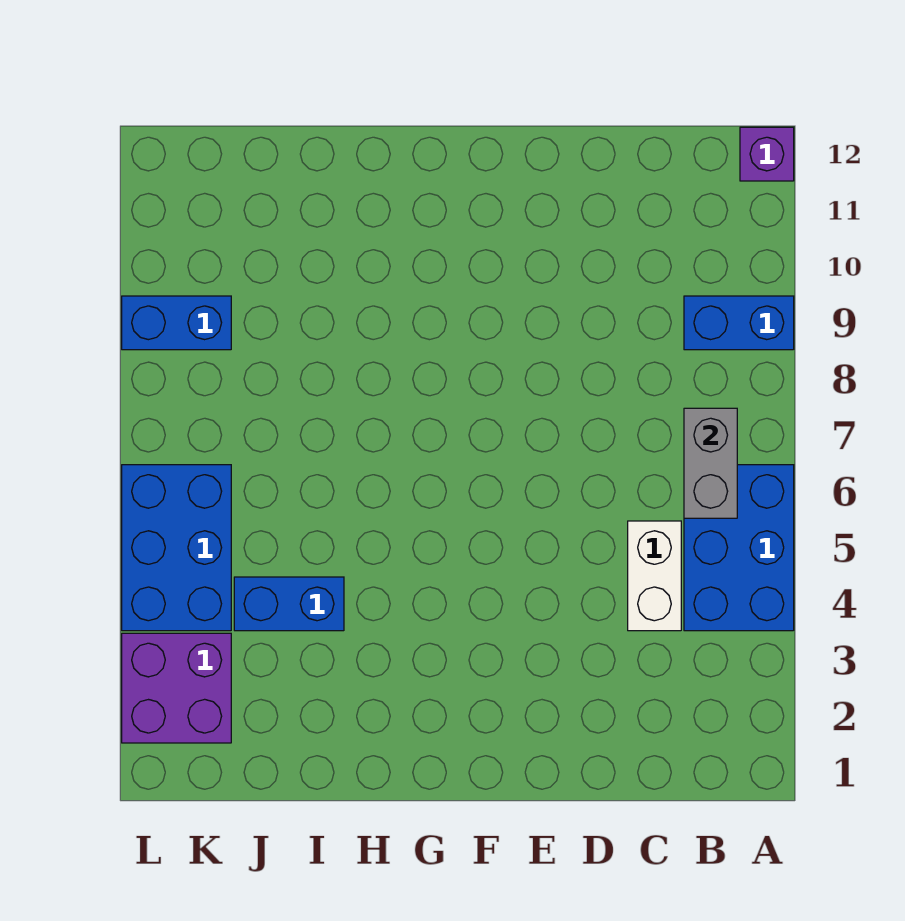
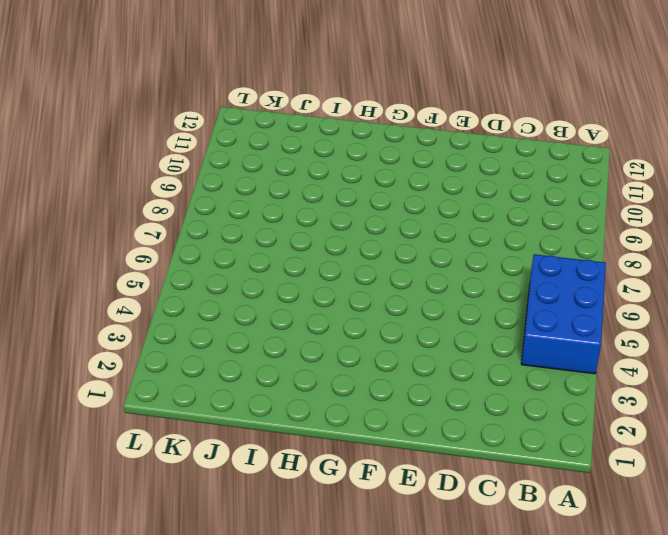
none -> blue brick A9:B9 level 1
none -> purple brick A12 level 1

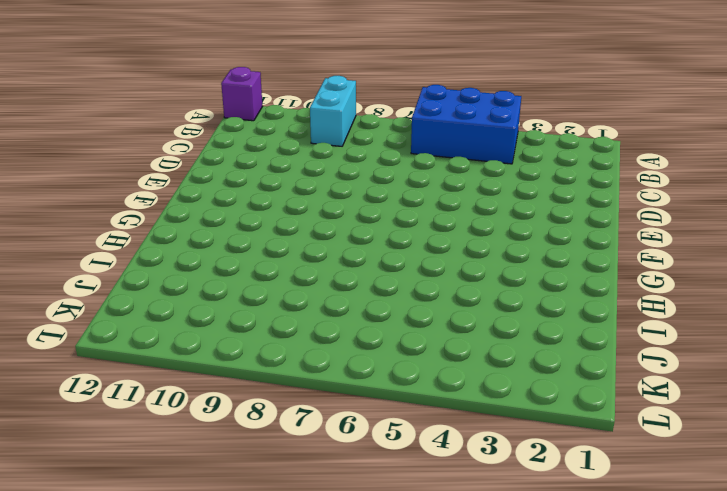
cyan brick A9:B9 level 1 -> blue brick A9:B9 level 1
none -> white brick C4:C5 level 1
none -> blue brick I4:J4 level 1

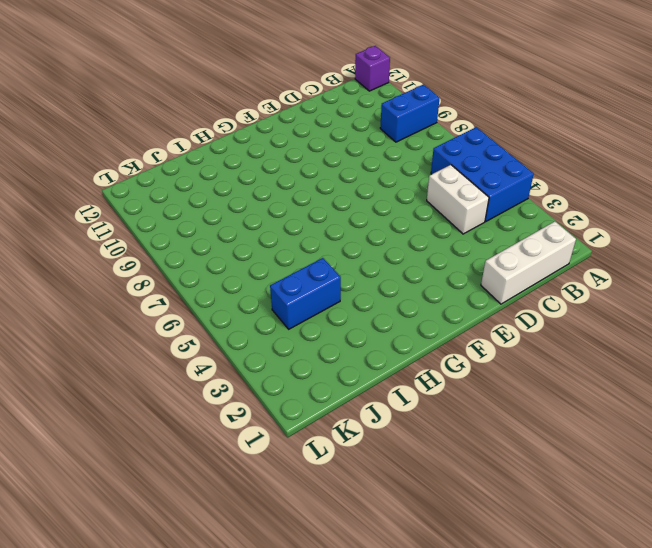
white brick B1:D1 level 1 -> none
none -> purple brick K2:L3 level 1
none -> blue brick K4:L6 level 1

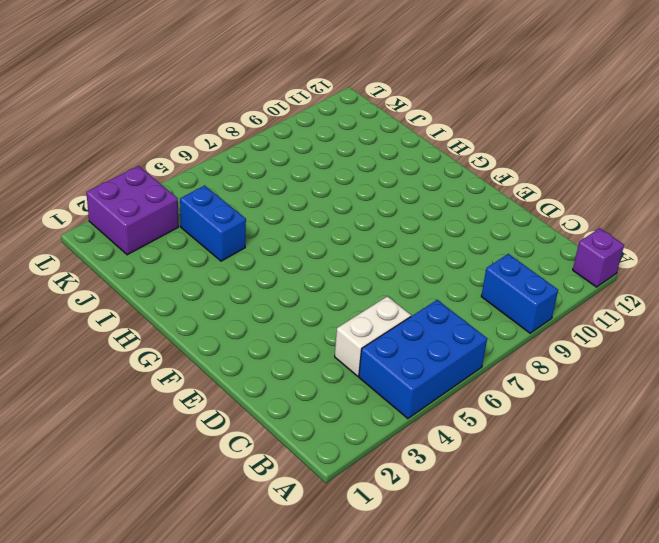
none -> blue brick K4:L6 level 1
none -> blue brick K9:L9 level 1

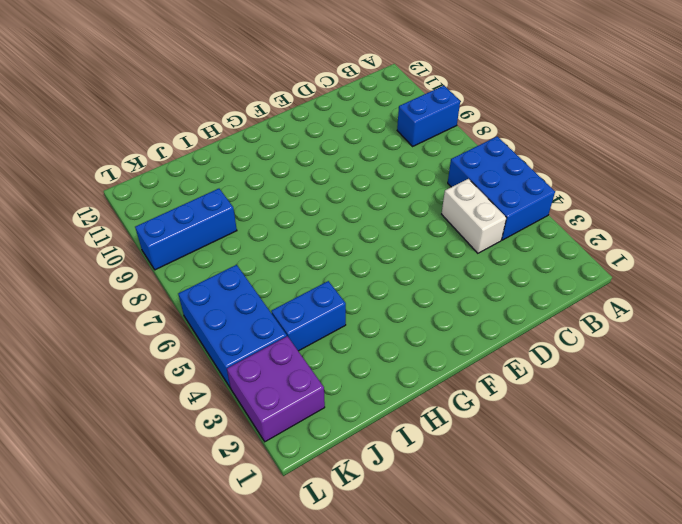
blue brick J9:L9 level 1 -> blue brick K9:L9 level 1
none -> purple brick A12 level 1
none -> grey brick B6:B7 level 2

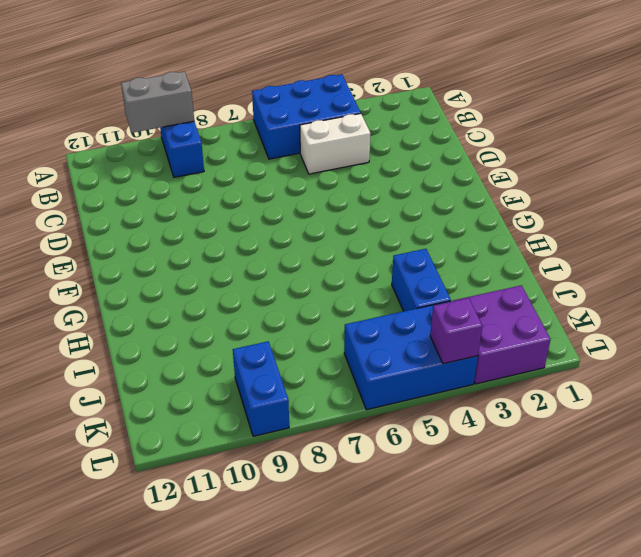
grey brick A9:A10 level 2 -> grey brick B6:B7 level 2
purple brick L4 level 2 -> purple brick A12 level 1

